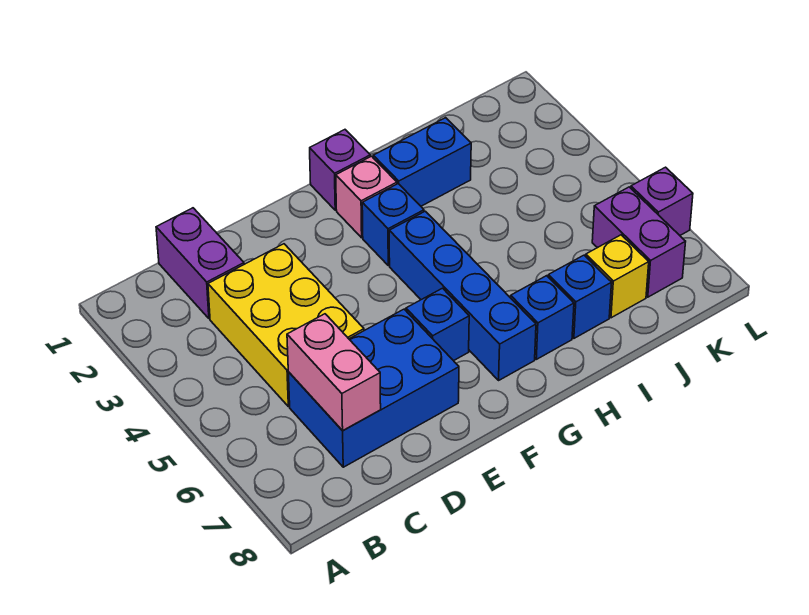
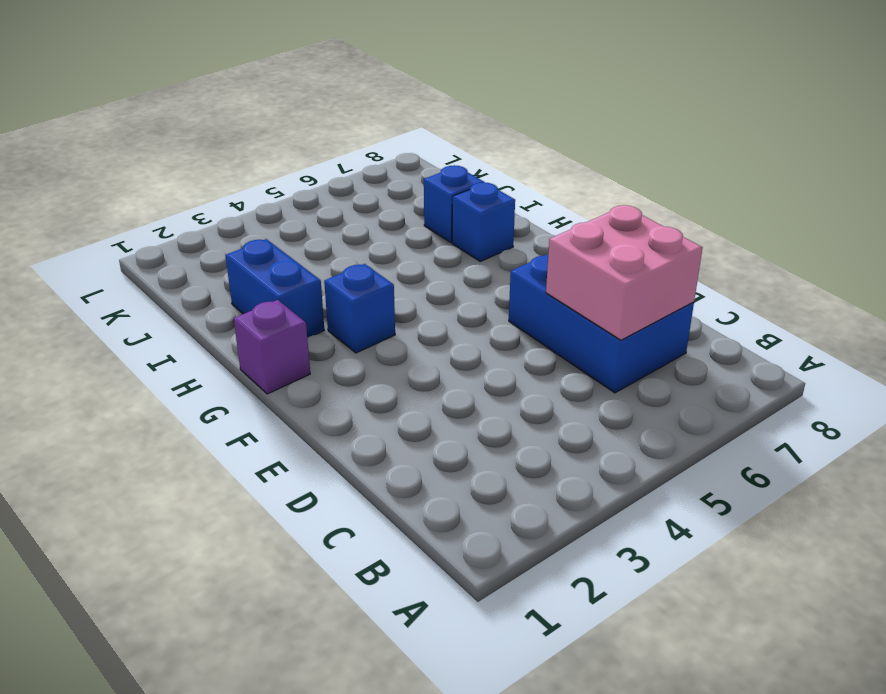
pink brick C6:D7 level 2 -> pink brick C6:C7 level 2
none -> purple brick C1:C2 level 1
none -> yellow brick C3:D5 level 1
none -> blue brick F6 level 1

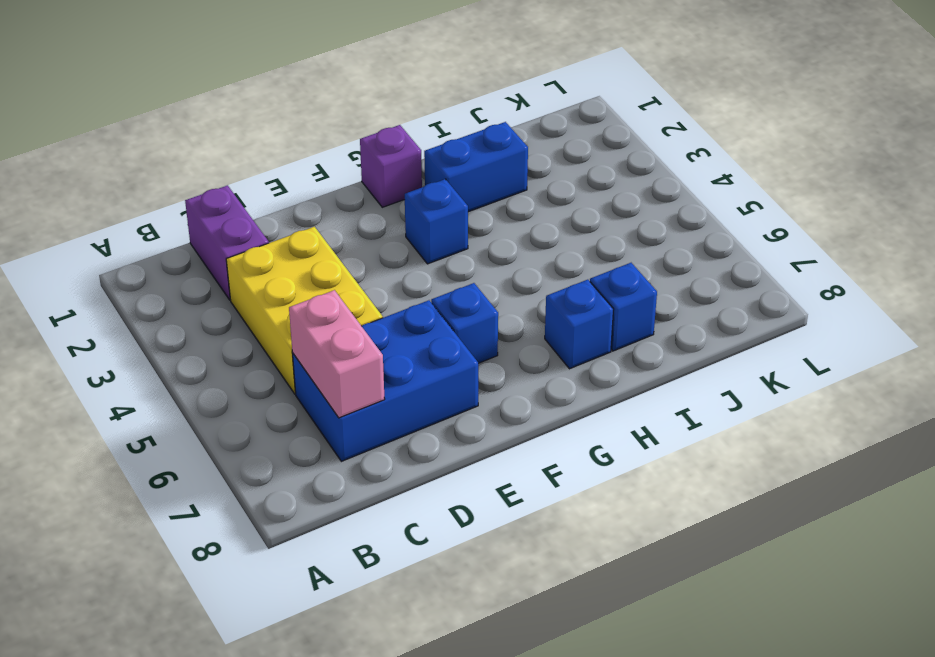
none -> pink brick G2 level 1
none -> blue brick G4:G7 level 1
none -> yellow brick J7 level 1

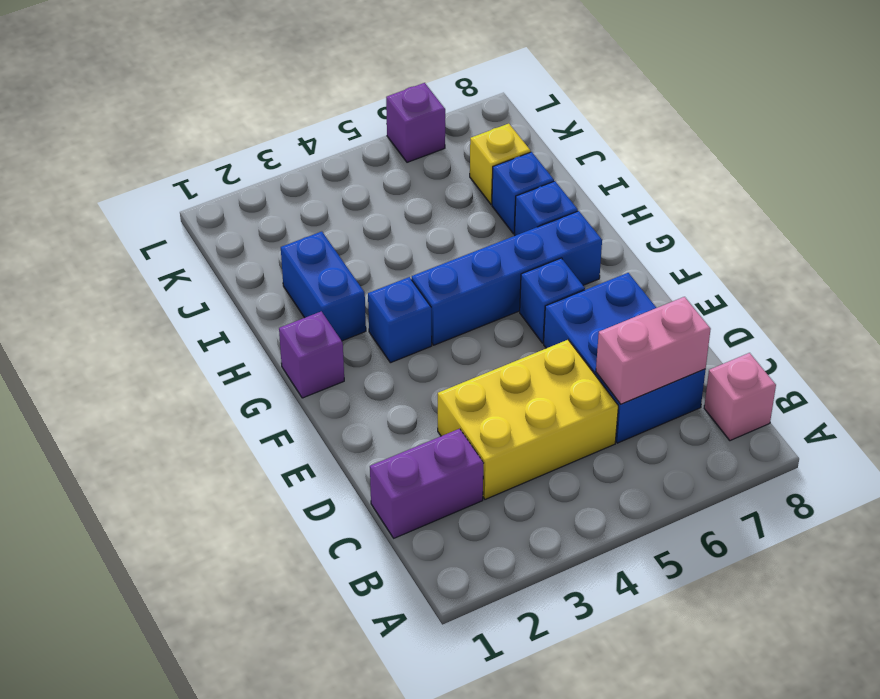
pink brick B8 level 1 -> pink brick G2 level 1
none -> purple brick K6:K7 level 1

